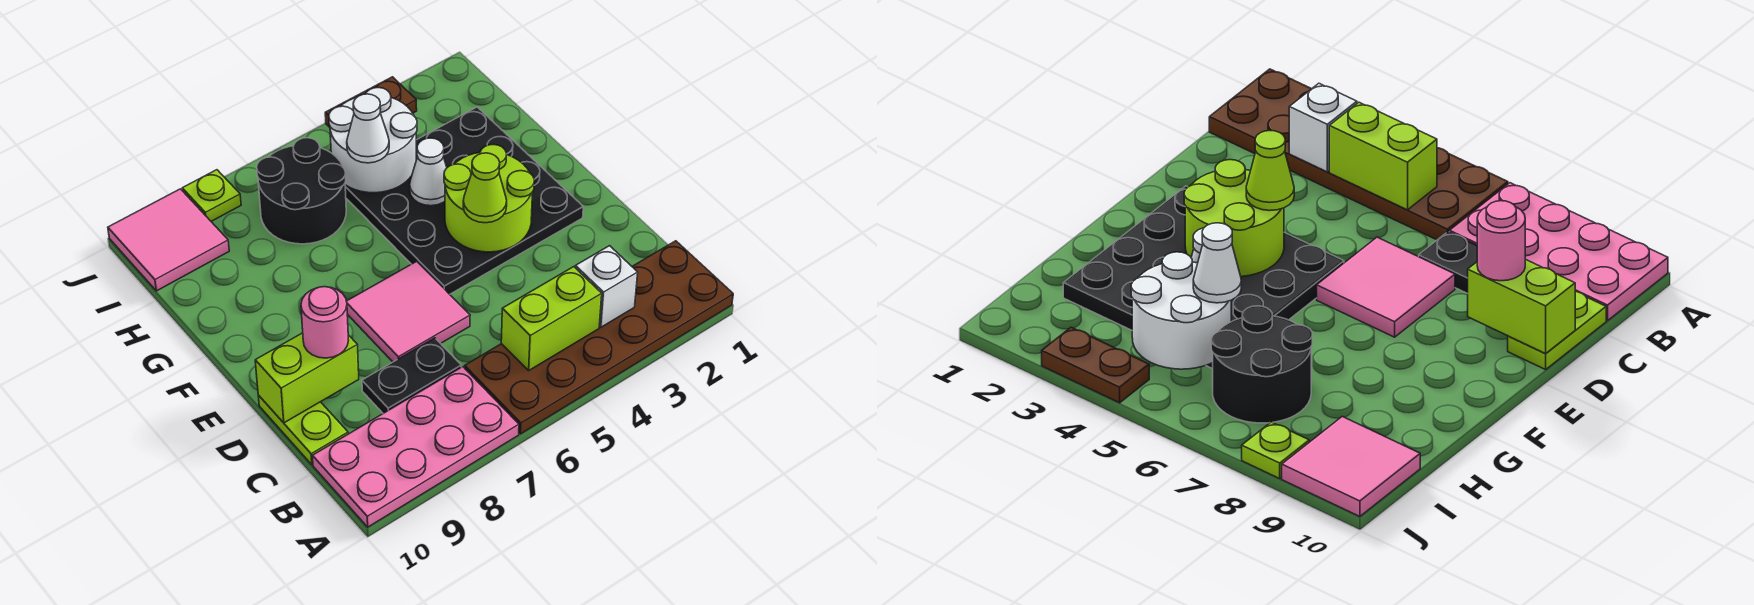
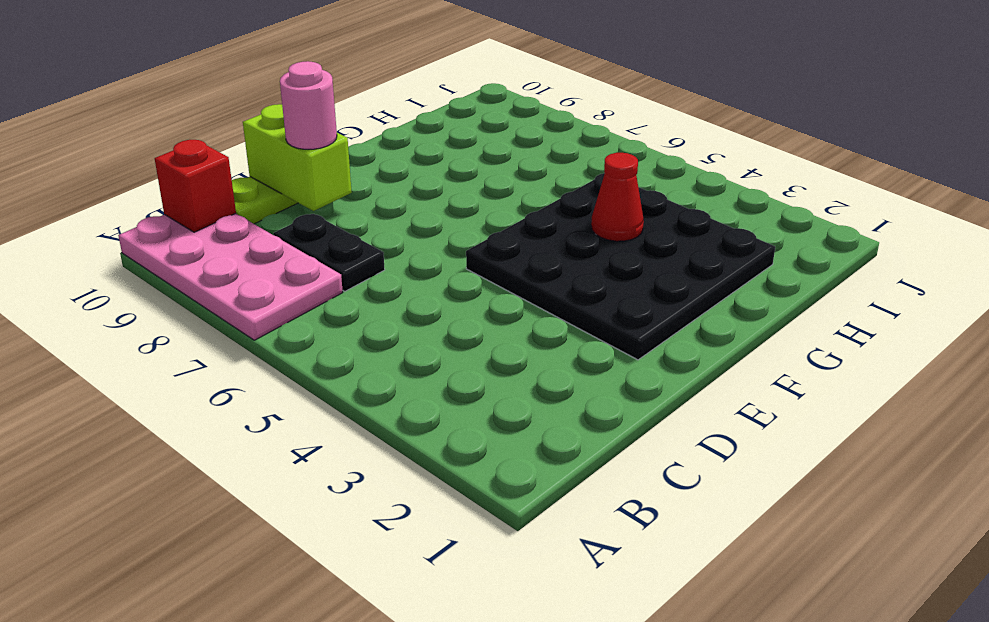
red brick B10 level 2 -> none
red cone G4 level 2 -> white cone G4 level 2
none -> brown plate A1:B6 level 1
none -> pink tile D6:E7 level 1
none -> black round brick H6:I7 level 1

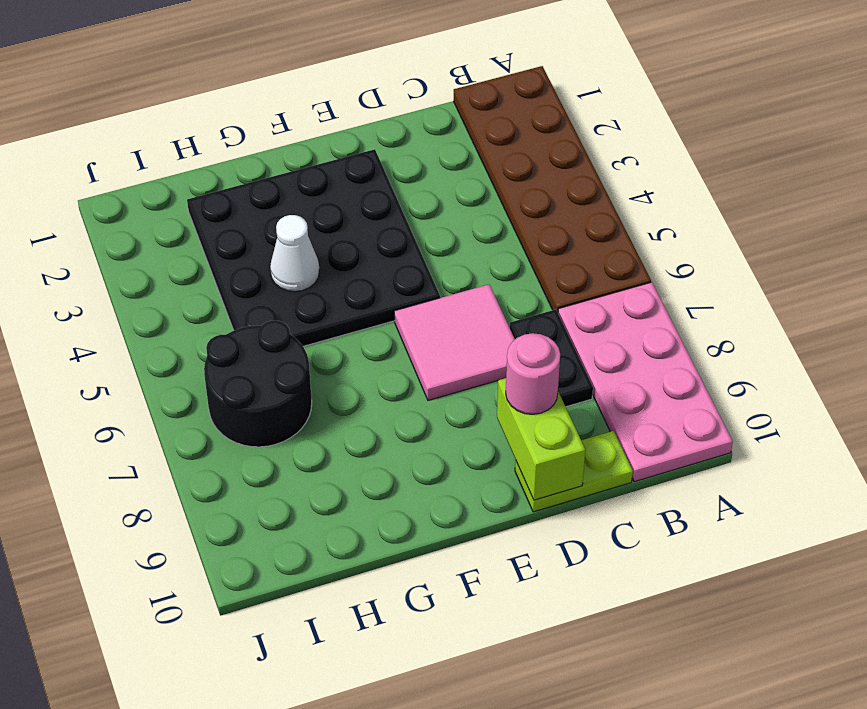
none -> pink tile I9:J10 level 1
none -> brown plate J3:J4 level 1
none -> lime plate J8 level 1

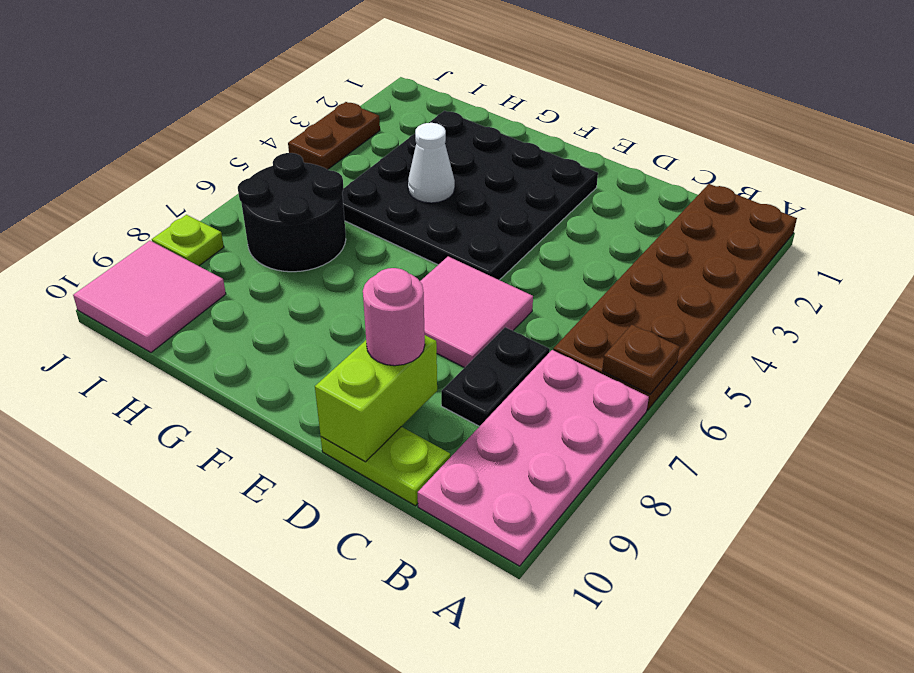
brown plate A6 level 2 -> none
none -> white brick B3 level 2
none -> lime brick B4:B5 level 2
none -> lime round brick E3:F4 level 2

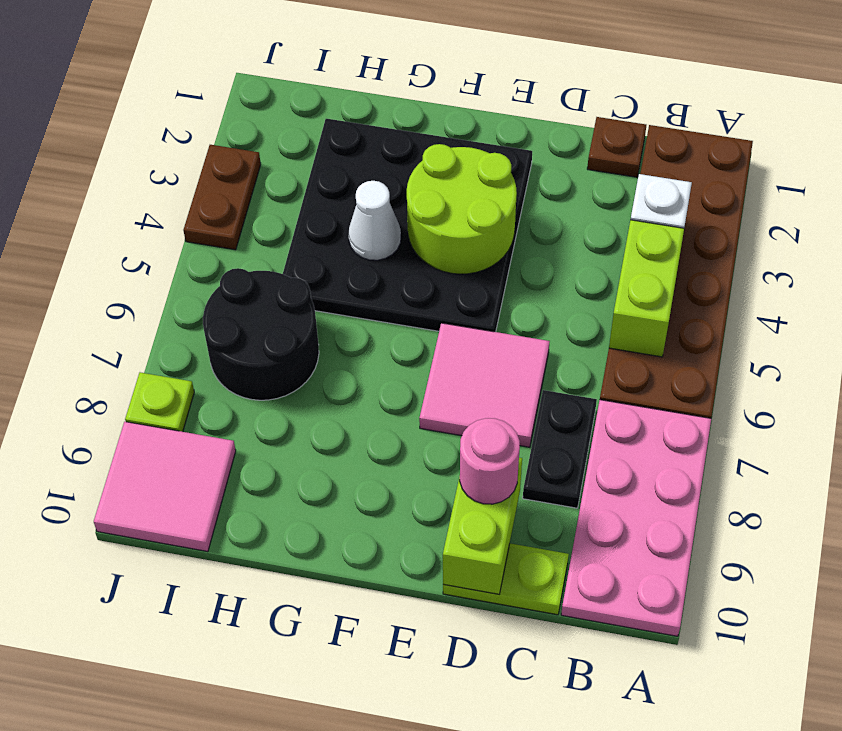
brown plate C1 level 1 -> none
none -> white round brick H4:I5 level 2
none -> lime cone E4 level 3
none -> white cone H5 level 3

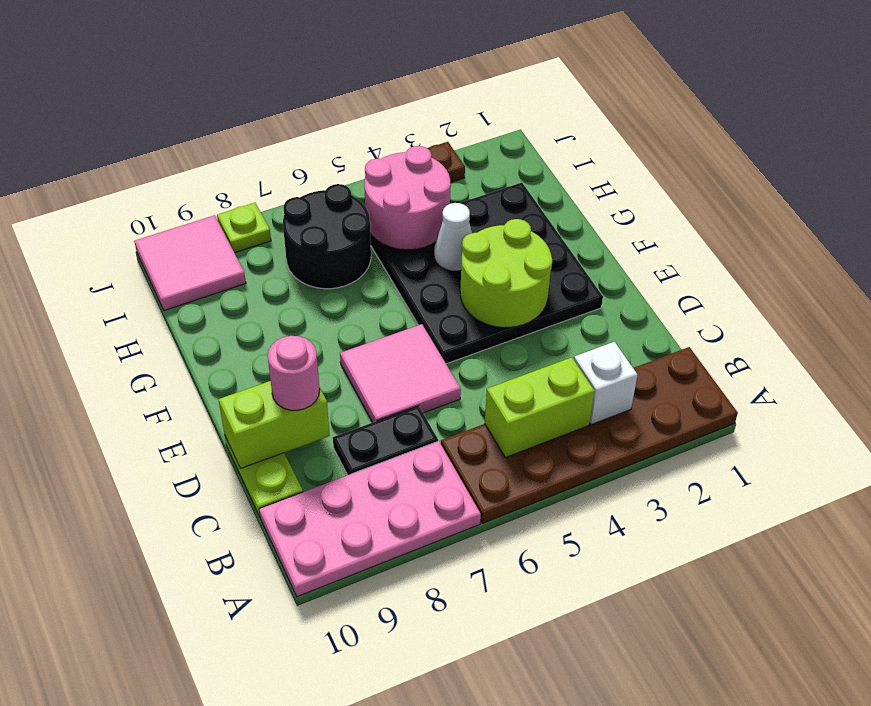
pink round brick H4:I5 level 2 -> white round brick H4:I5 level 2
none -> lime cone E4 level 3
none -> white cone H5 level 3

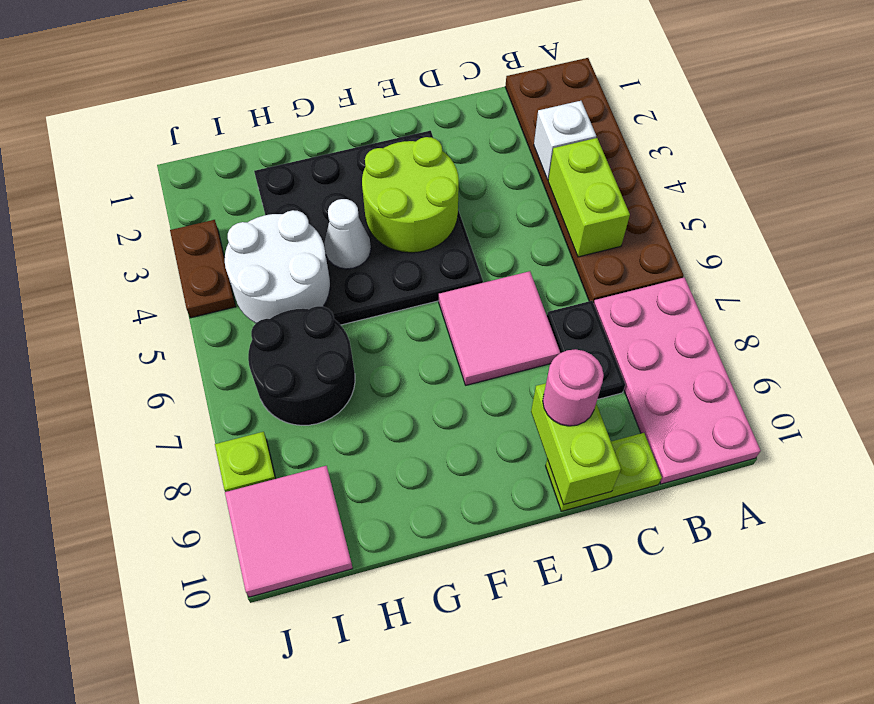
none -> lime cone E4 level 3
none -> white cone H5 level 3

